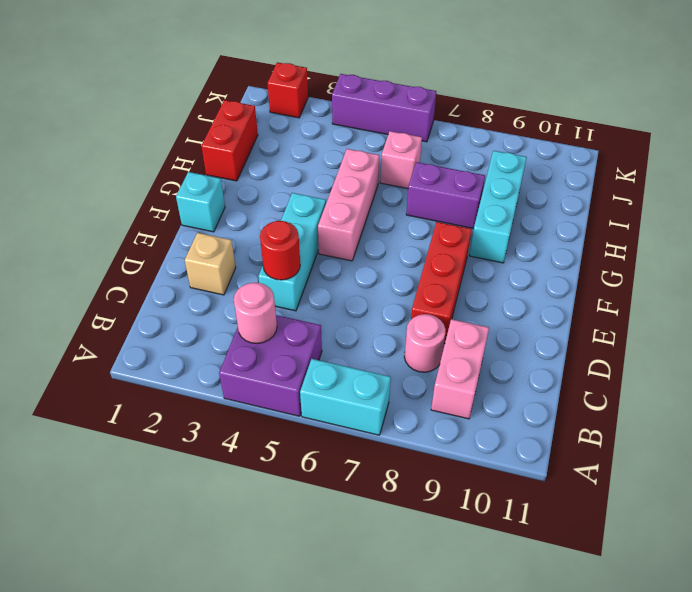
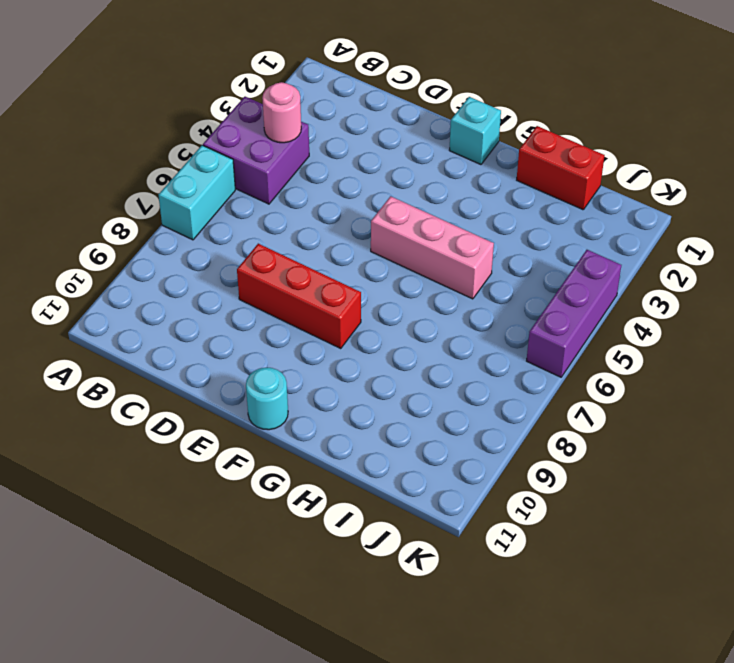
cyan round brick F11 level 1 -> none
none -> pink brick B9:C9 level 1
none -> pink round brick C8 level 1
none -> tan brick D2 level 1

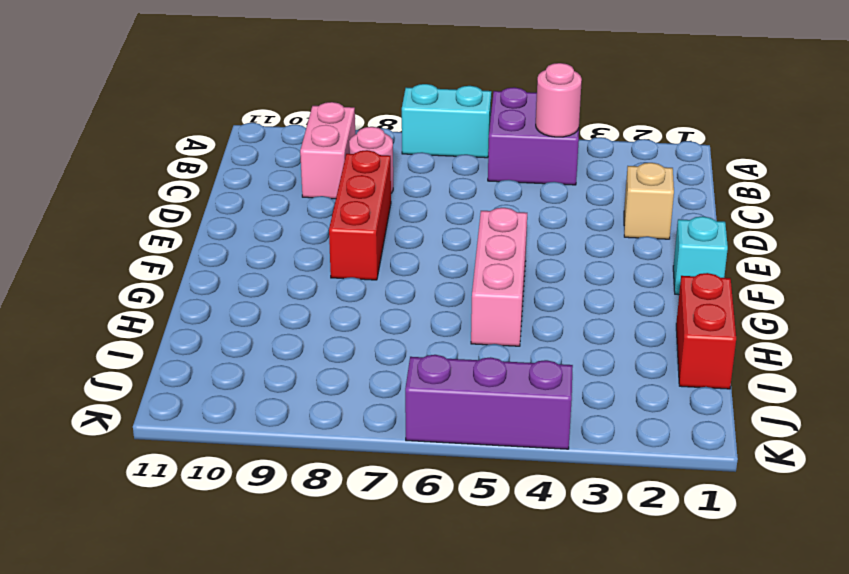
none -> cyan brick D4:F4 level 1
none -> cyan brick G9:I9 level 1
none -> purple brick H7:H8 level 1

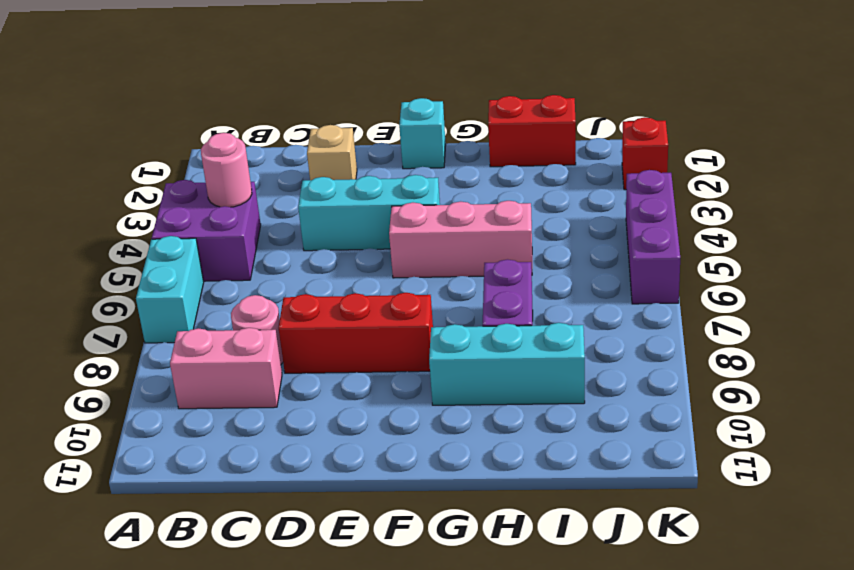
none -> pink brick I6 level 1
none -> red round brick D4 level 2

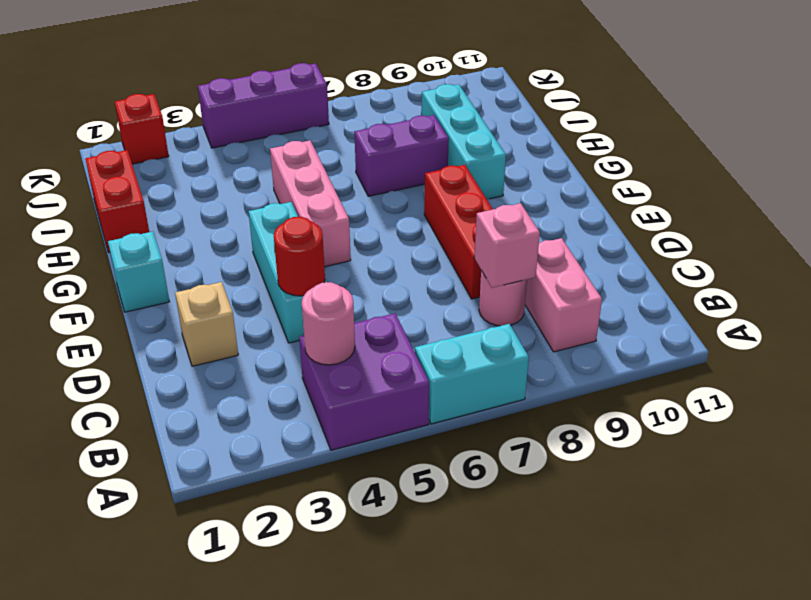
pink brick C8 level 2 -> pink brick I6 level 1

